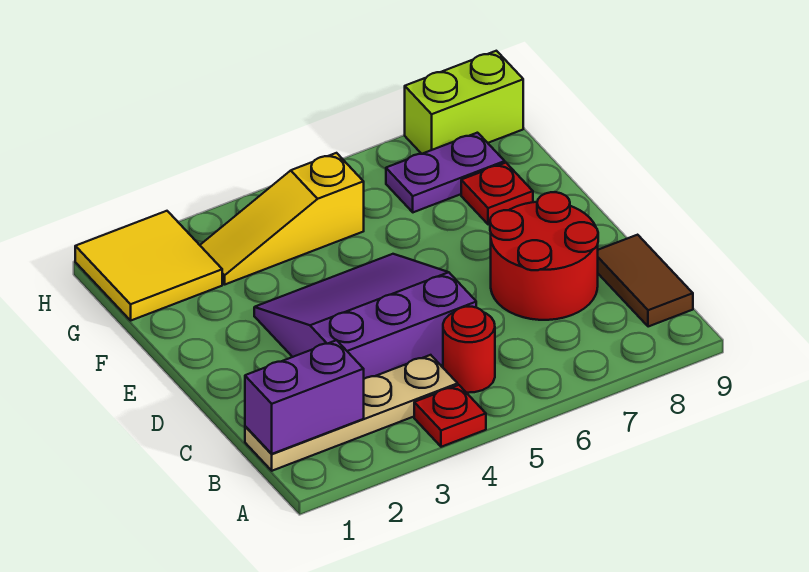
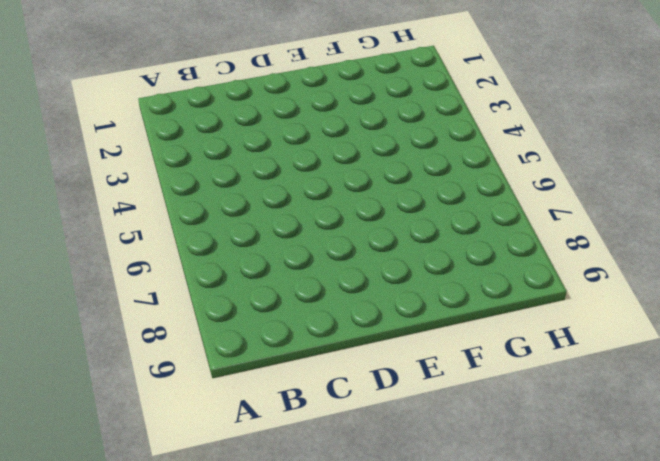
none -> red plate A4 level 1
none -> tan plate B1:B4 level 1
none -> red round brick B5 level 1

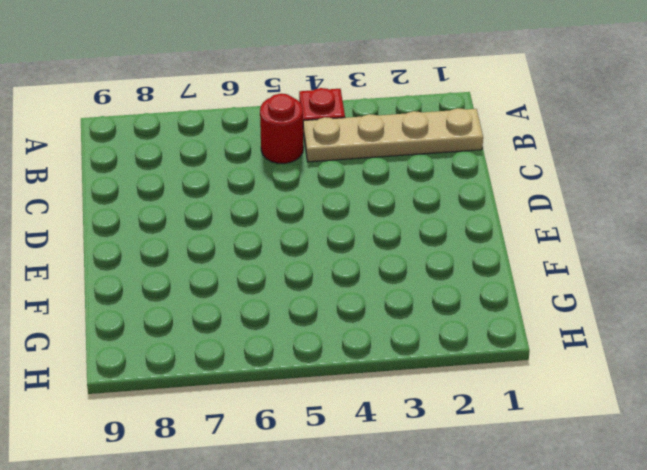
none -> brown tile B9:C9 level 1
none -> purple slope C3:E5 level 1 top C
none -> red round brick C7:D8 level 1

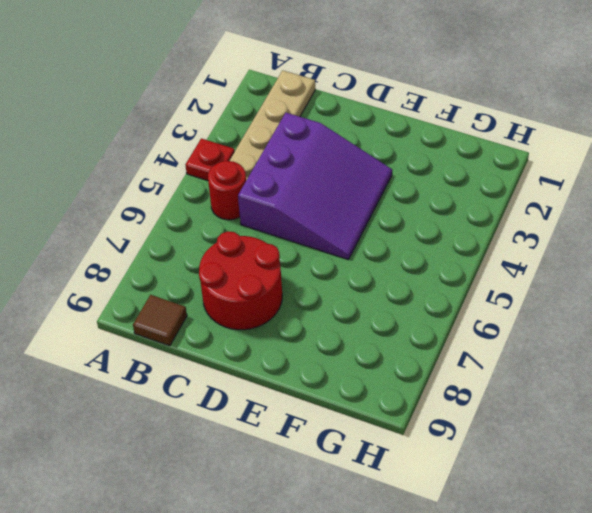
brown tile B9 level 1 -> brown tile B9:C9 level 1
none -> red plate F8 level 1
none -> yellow tile G1:H2 level 1
none -> yellow slope G3:G5 level 1 top 5

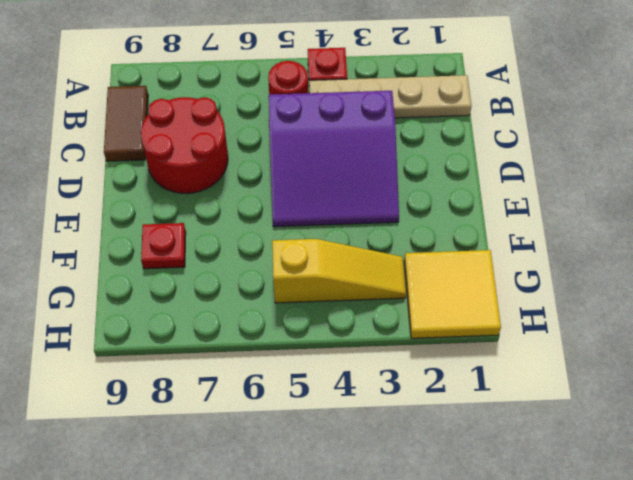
none -> purple plate G7:G8 level 1
none -> lime brick H8:H9 level 1
none -> purple brick B1:B2 level 2

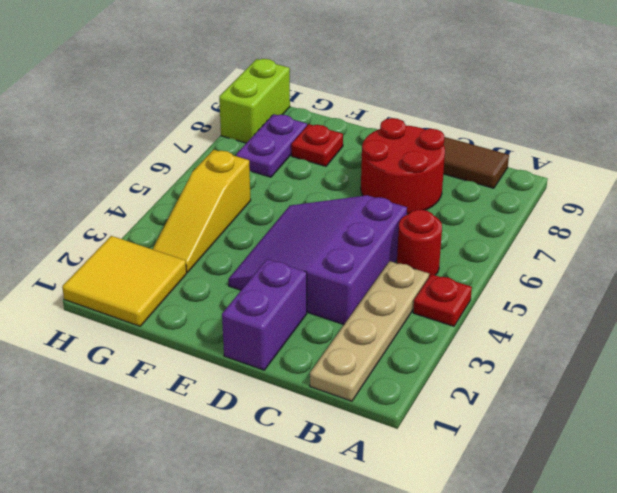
purple brick D1:D2 level 1 -> purple brick B1:B2 level 2

